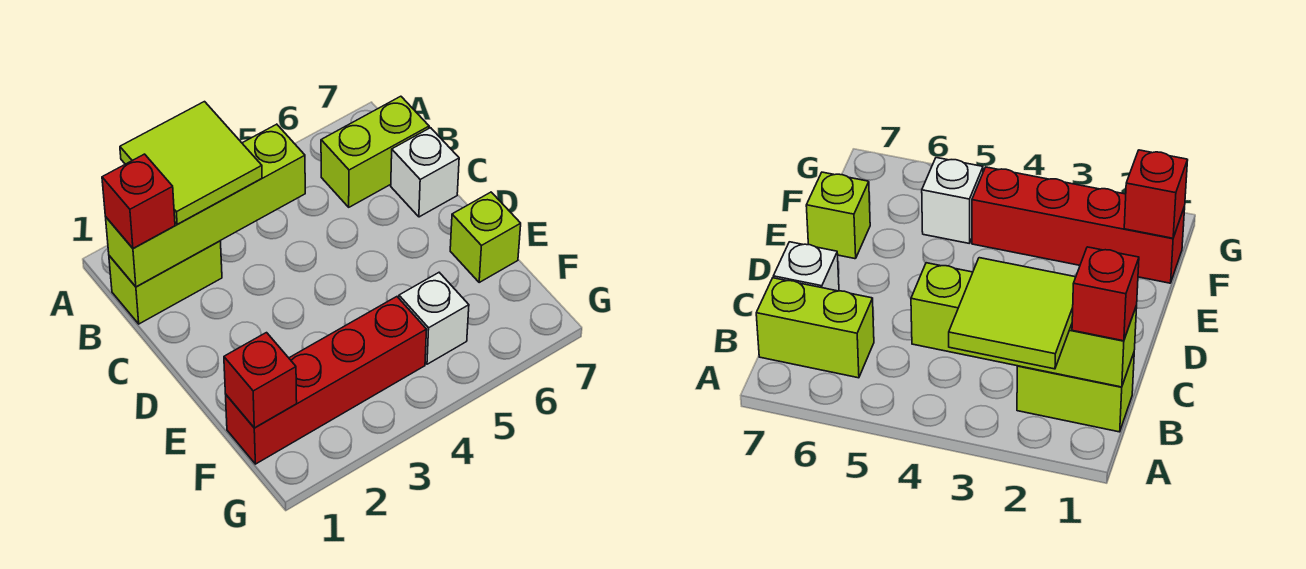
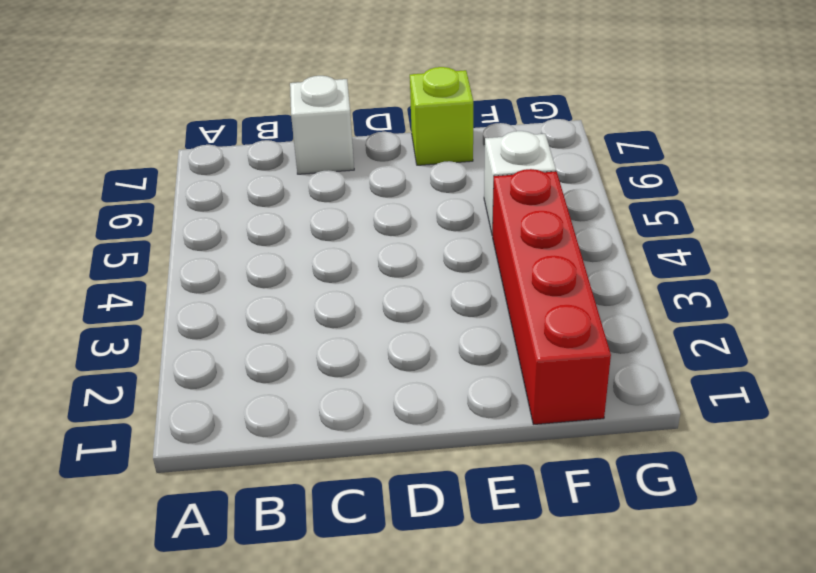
none -> lime brick B1:B2 level 1
none -> lime brick B6:B7 level 1

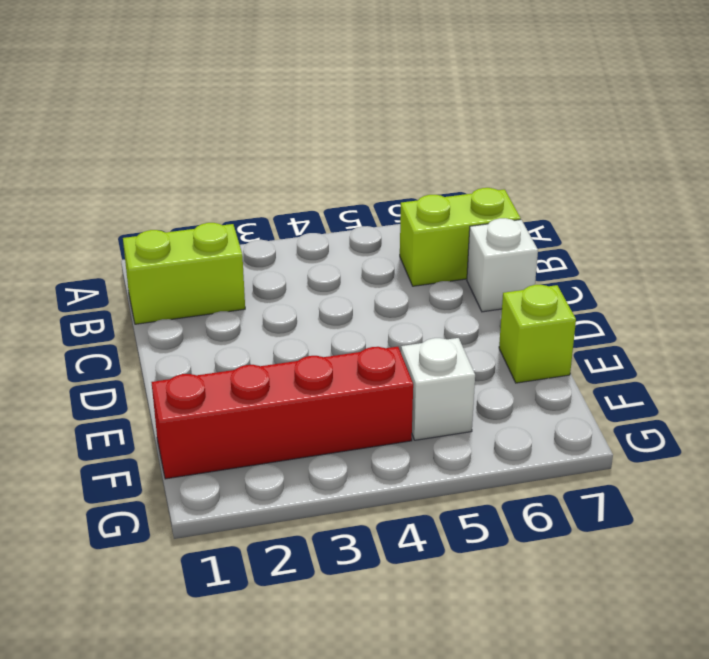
none -> lime brick B1:B4 level 2
none -> red brick F1 level 2

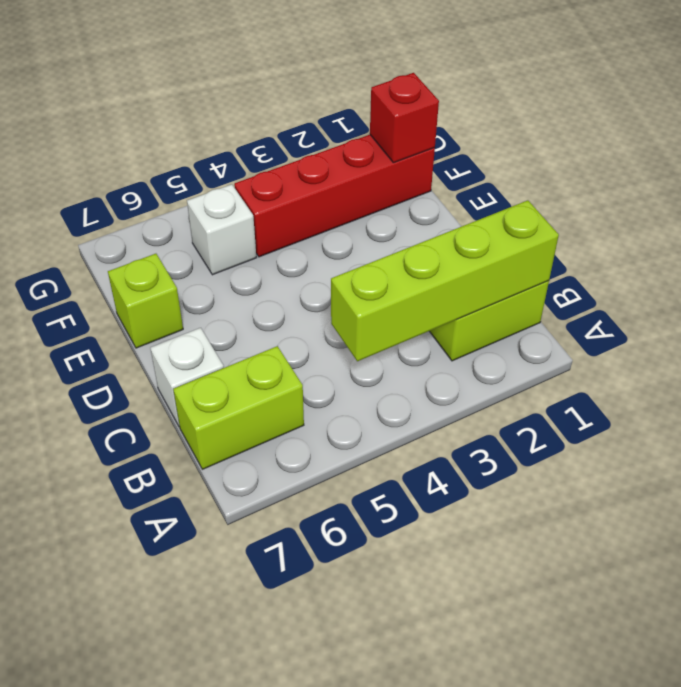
none -> lime tile A2:B3 level 3
none -> red brick B1 level 3

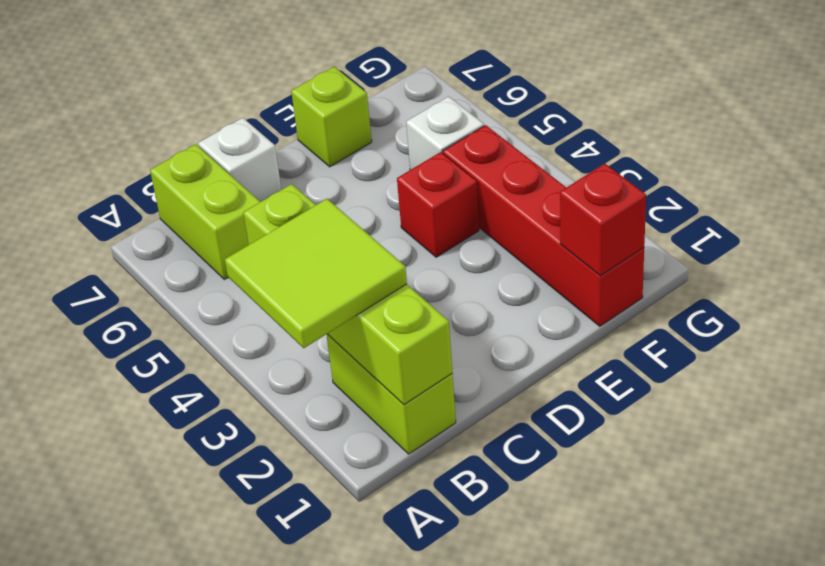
red brick E4 level 1 -> red brick B1 level 3

